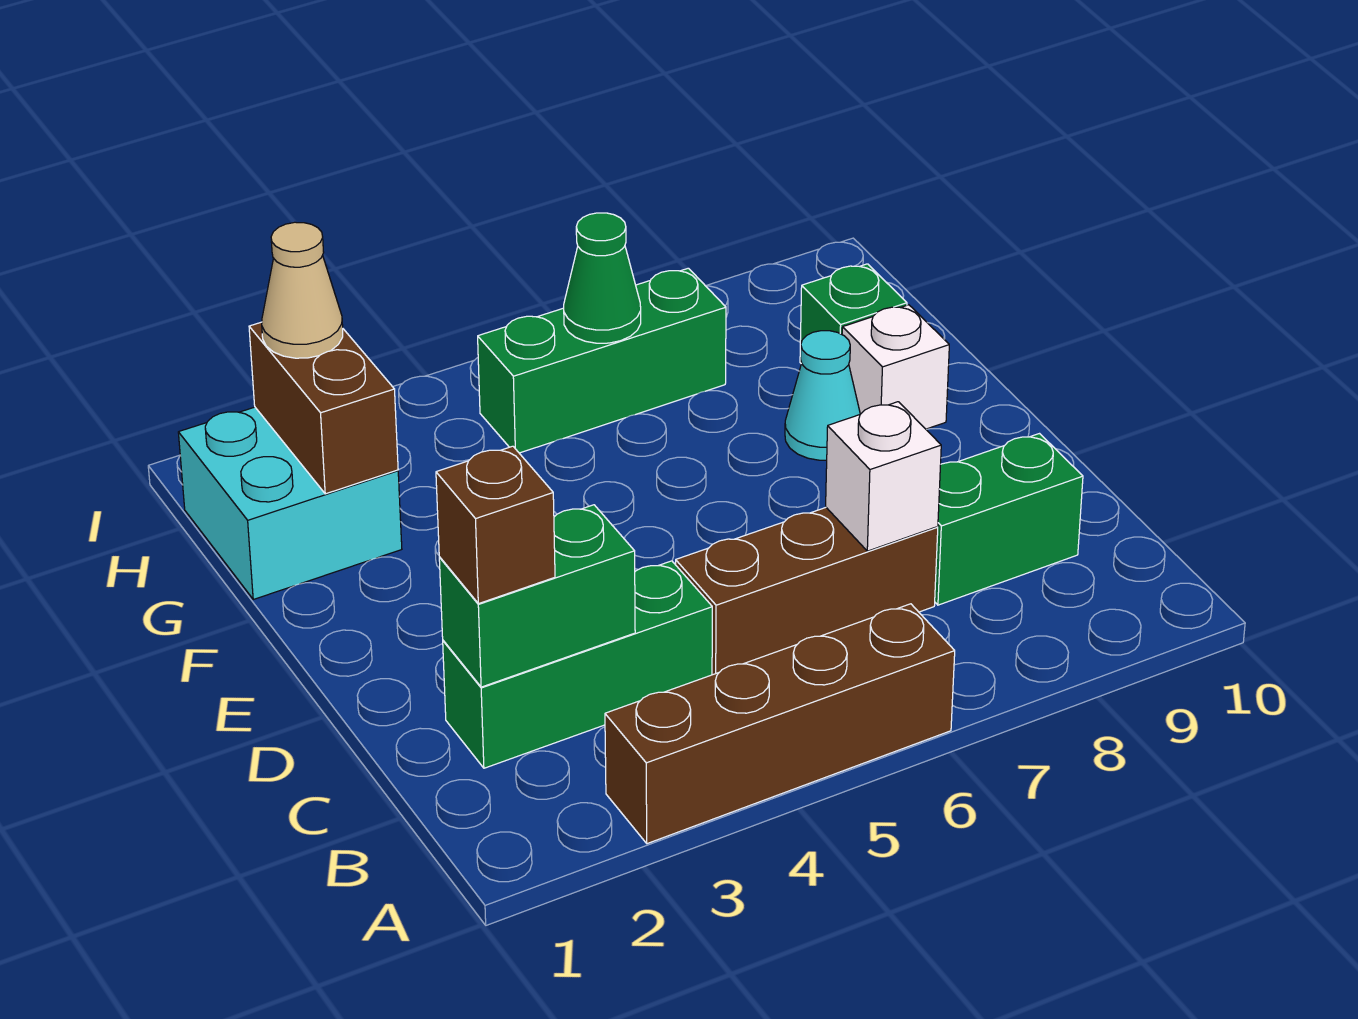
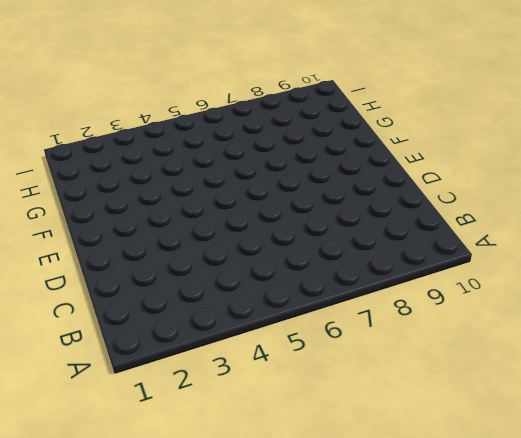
none -> brown brick A3:A6 level 1
none -> green brick C2:C4 level 1
none -> brown brick C5:C7 level 1

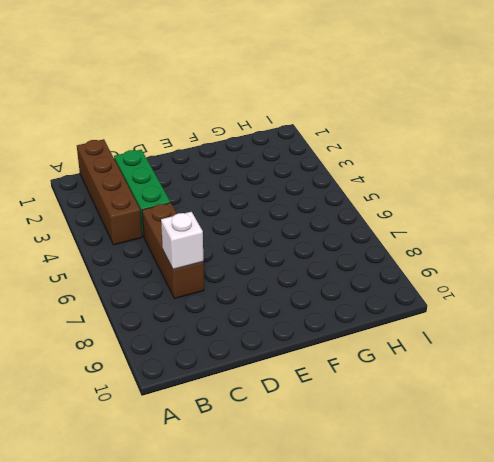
brown brick B1:B4 level 1 -> brown brick A3:A6 level 1
none -> green brick C8:C9 level 1
none -> cyan cone F8 level 1
none -> white brick F9 level 1

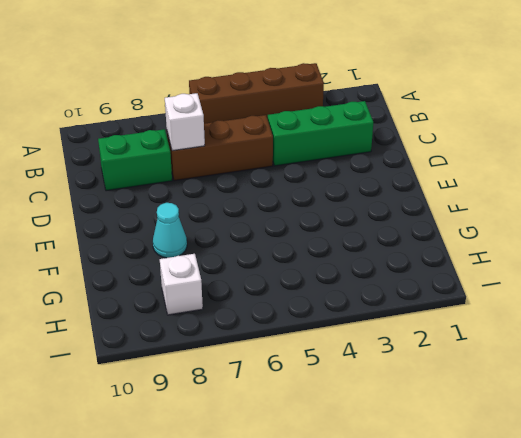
white brick H8 level 1 -> white brick F9 level 1
none -> cyan brick G1:H2 level 1
none -> green brick G9 level 1
none -> green brick H5:H7 level 1

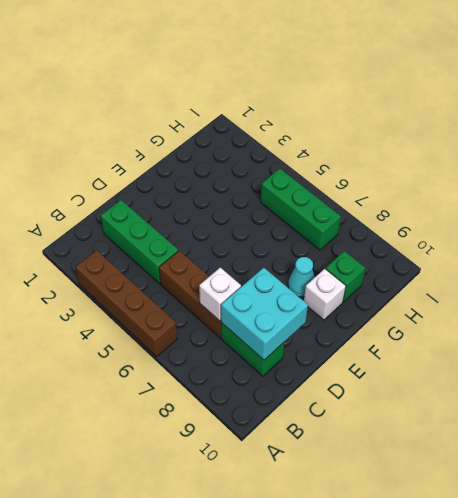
cyan brick C8:D9 level 2 -> cyan brick G1:H2 level 1
none -> green brick C2:C3 level 2
none -> brown brick G2:H2 level 2
none -> green cone H6 level 2

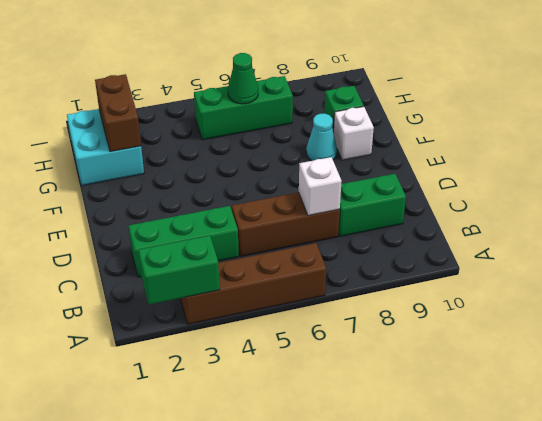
green brick A2:A3 level 2 -> green brick C2:C3 level 2
none -> brown brick C2 level 3
none -> tan cone H2 level 3

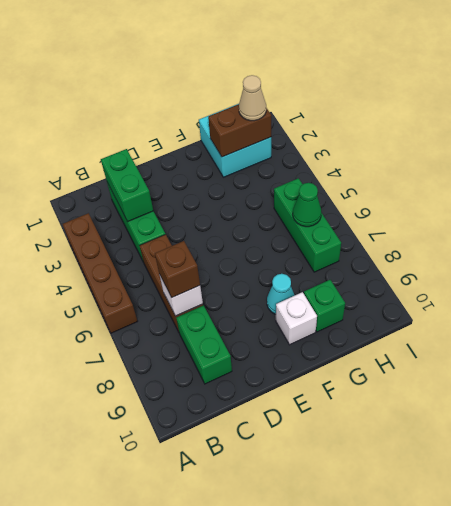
brown brick C7 level 3 -> brown brick C2 level 3

